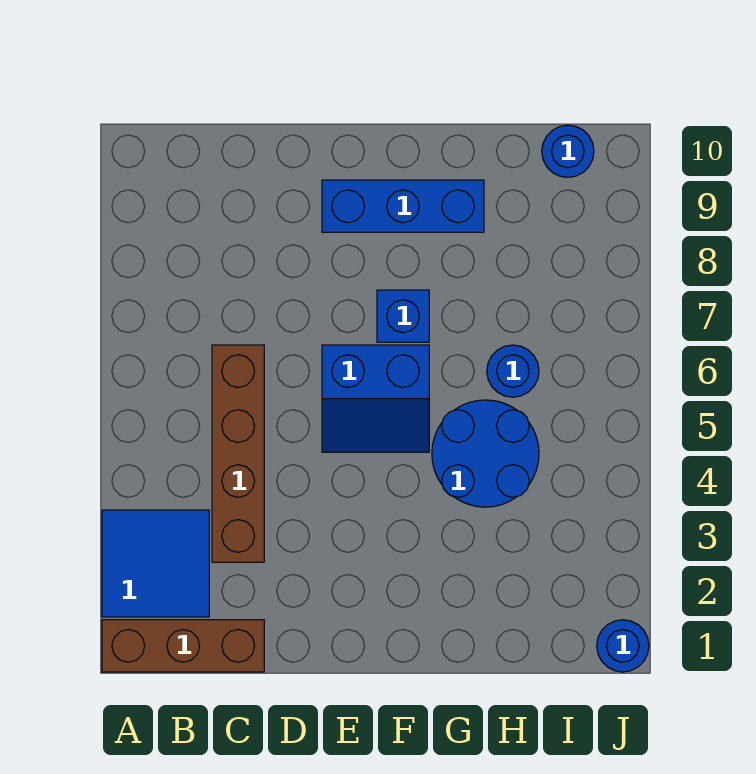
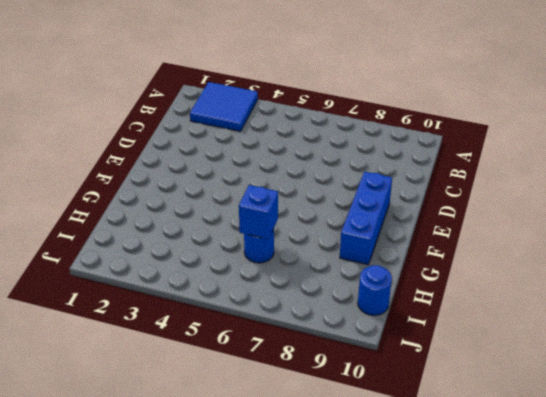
blue brick H6 level 2 -> blue brick F7 level 1
none -> brown brick A1:C1 level 1
none -> brown brick C3:C6 level 1

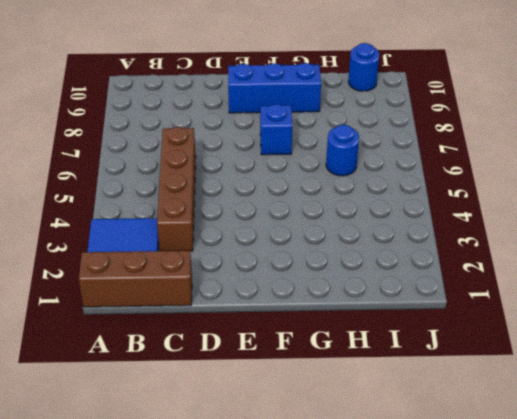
none -> blue slope E5:F6 level 1 top 6
none -> blue round brick G4:H5 level 1

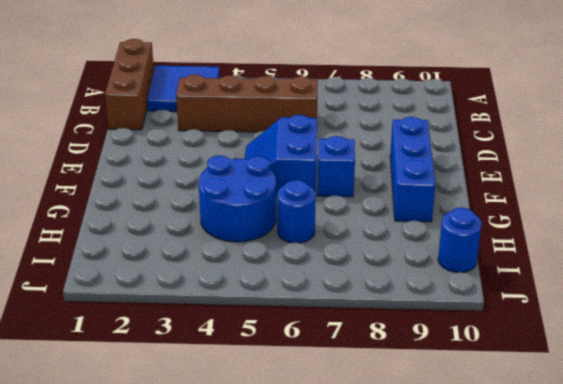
none -> blue round brick J1 level 1

